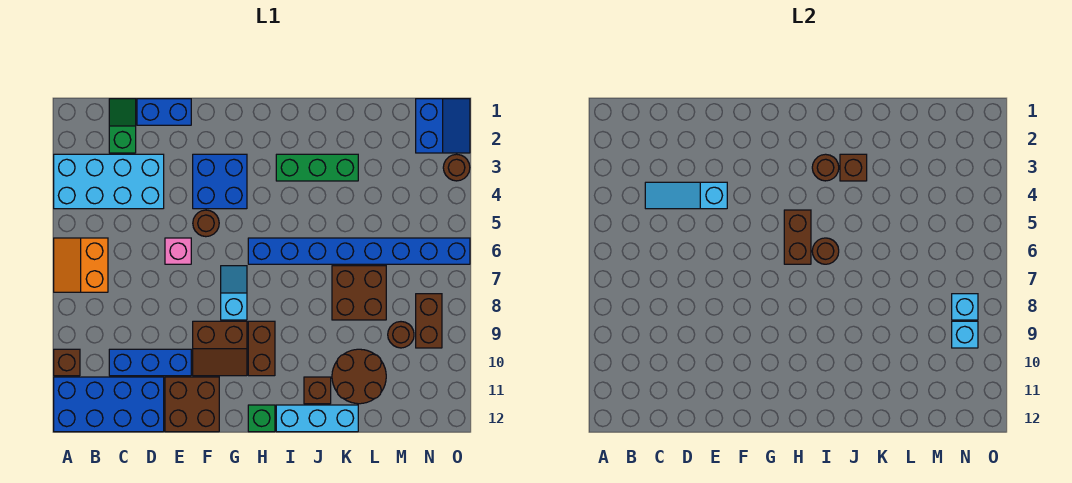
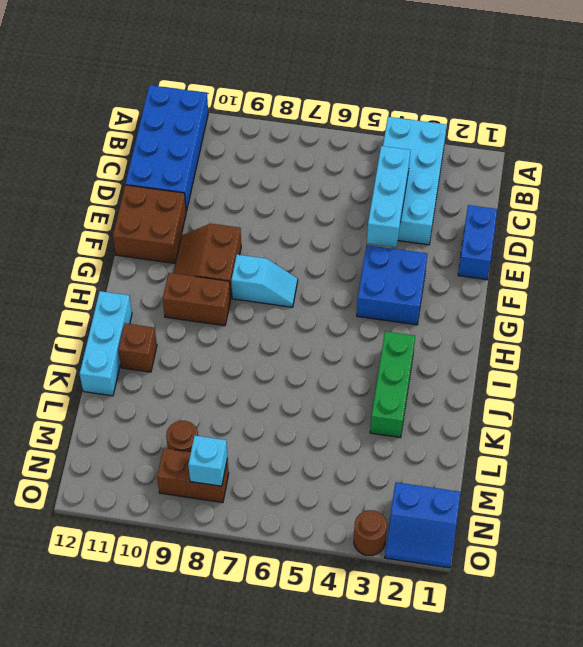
cyan brick C4:E4 level 2 -> cyan slope C4:E4 level 2 top E
none -> orange slope A6:B7 level 1 top B
none -> brown brick A10 level 1
none -> green slope C1:C2 level 1 top 2
none -> blue brick C10:E10 level 1

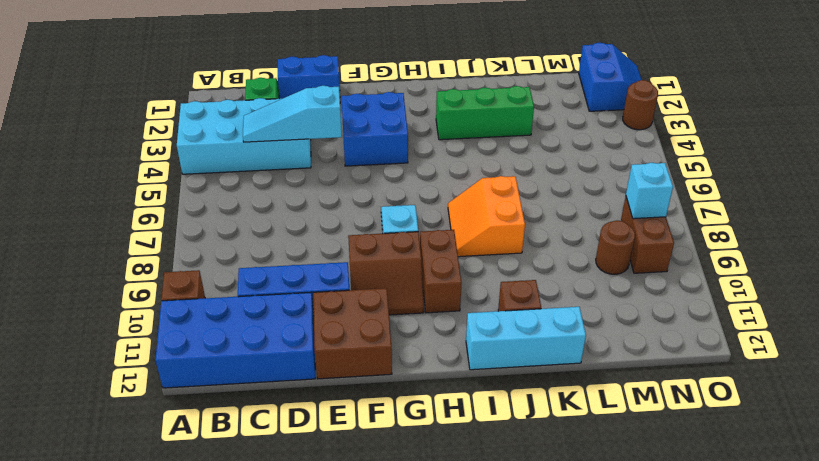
orange slope I7:J8 level 1 top J -> orange slope A6:B7 level 1 top B
none -> pink brick E6 level 1
none -> brown round brick F5 level 1
none -> blue brick H6:O6 level 1
none -> green brick H12 level 1

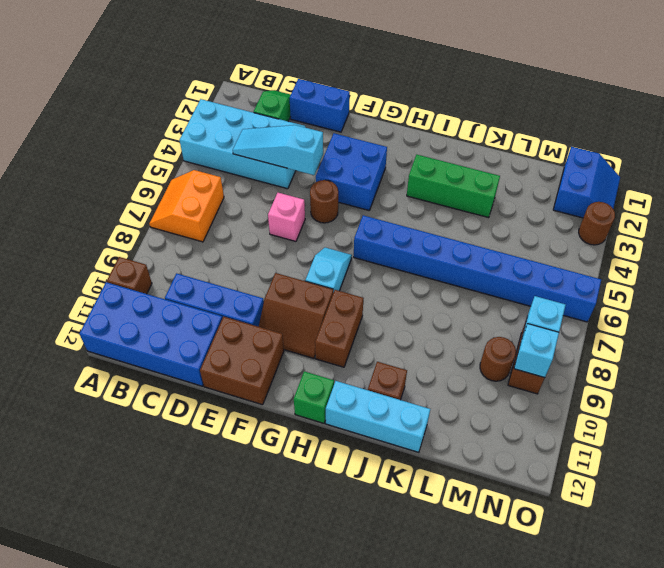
none -> brown brick K7:L8 level 1
none -> brown round brick K10:L11 level 1
none -> brown brick H5:H6 level 2
none -> brown round brick I3 level 2

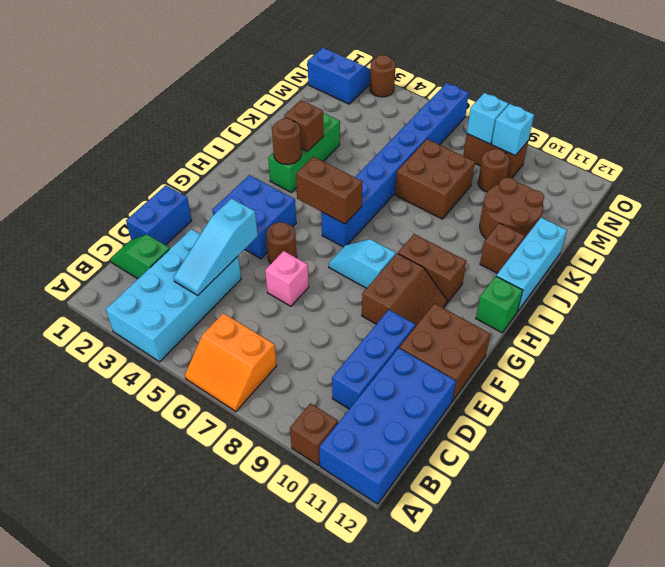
none -> brown round brick I6 level 2

